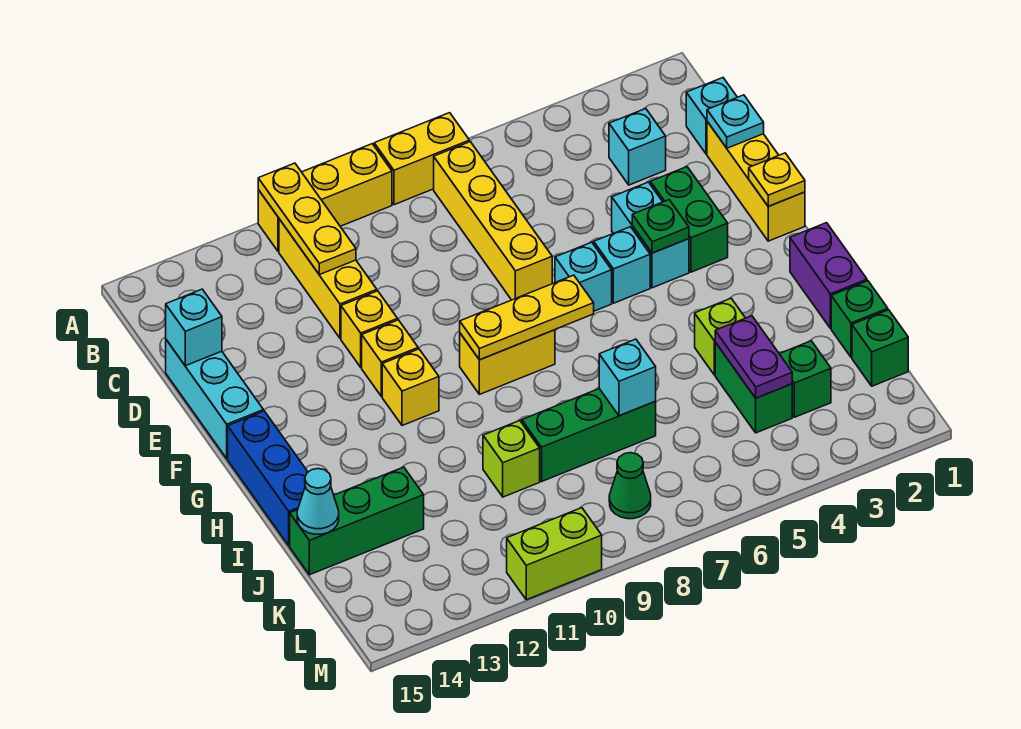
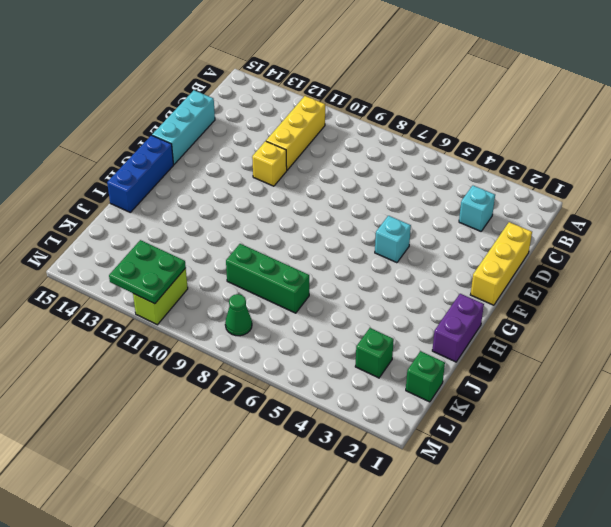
lime brick L11:M11 level 1 -> lime brick M10:M11 level 1
green plate L11:M12 level 2 -> none
none -> yellow brick A7:A8 level 1
none -> yellow brick A9:A11 level 1
none -> yellow brick B7:E7 level 1
none -> cyan brick C1 level 1

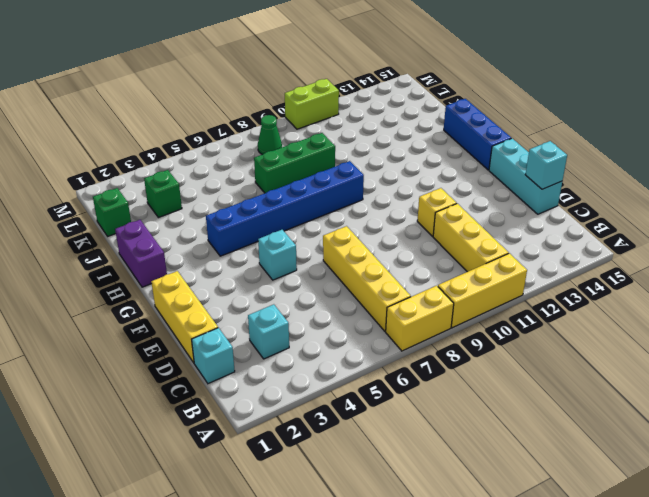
blue brick H4:H9 level 1 -> none
none -> green brick E3:F3 level 1
none -> cyan brick E4:F4 level 1
none -> cyan brick F6 level 1
none -> yellow brick F11 level 1

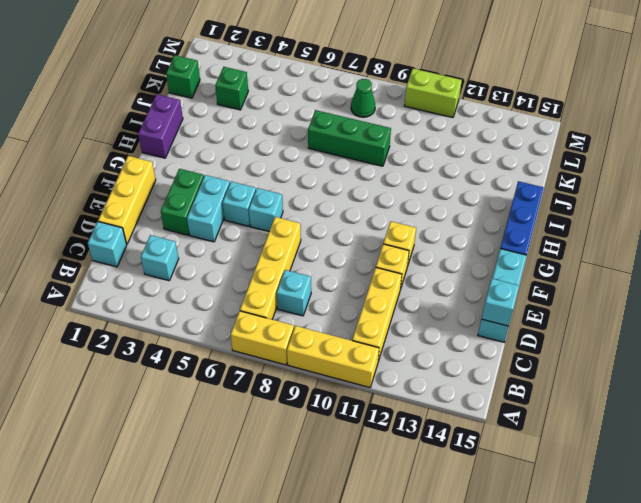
cyan brick C8 level 1 -> cyan brick J7 level 2
none -> yellow brick G8:G9 level 1
none -> yellow brick G11 level 1
none -> lime brick I4 level 1
none -> green brick J1 level 1

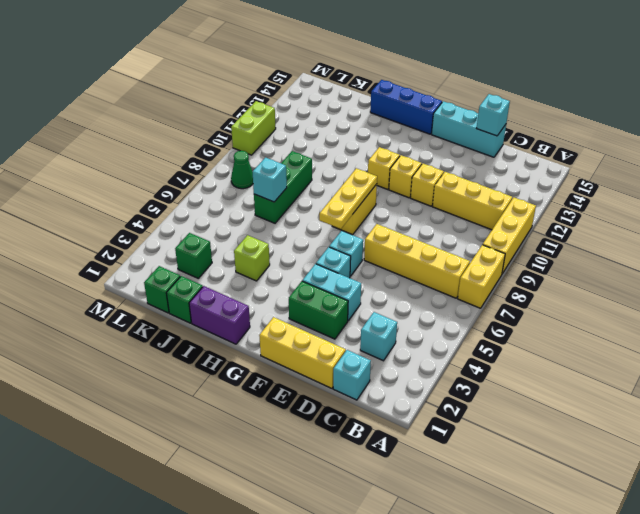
none -> green brick J4:K4 level 1
none -> lime brick J10 level 1
none -> green brick J13:J15 level 1
none -> yellow plate A11:C11 level 2

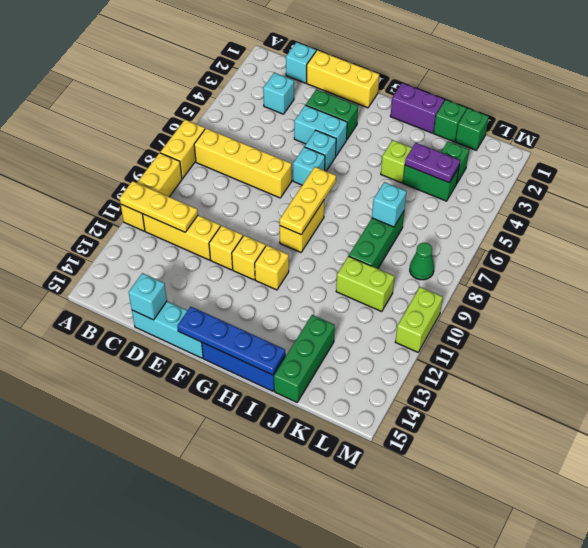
blue plate F15:I15 level 2 -> none
lime brick J10:K10 level 1 -> lime brick J10 level 1
none -> cyan plate D1 level 2
none -> yellow plate F1 level 2
none -> green plate F4 level 2
none -> cyan cone J15 level 2

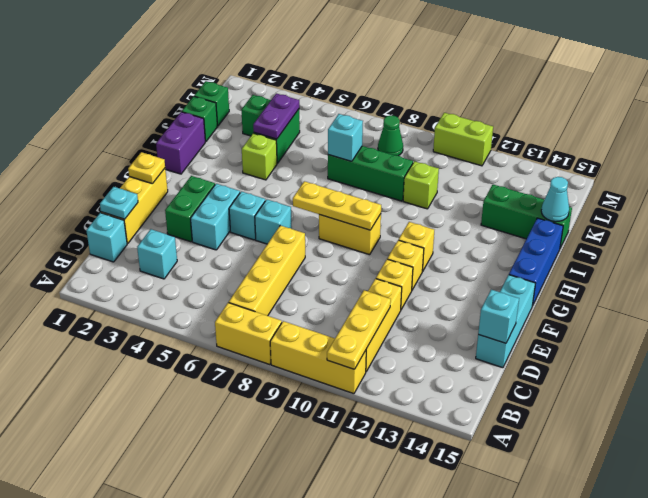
none -> green plate F4 level 2

